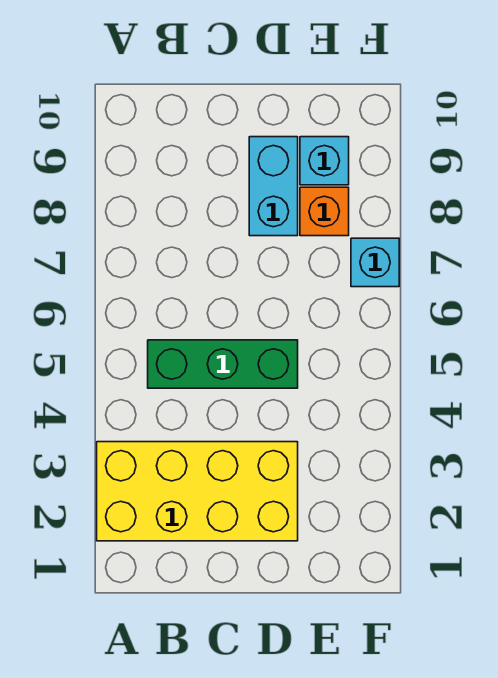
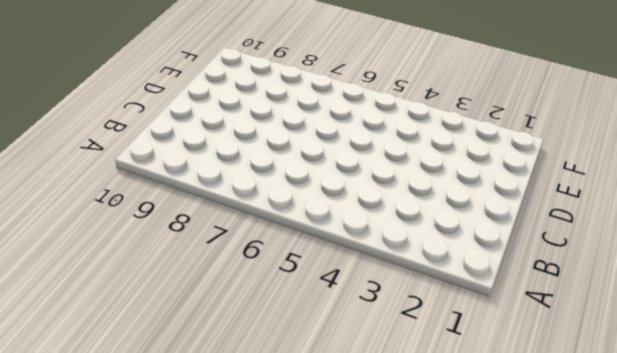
none -> yellow brick A2:D3 level 1
none -> green brick B5:D5 level 1

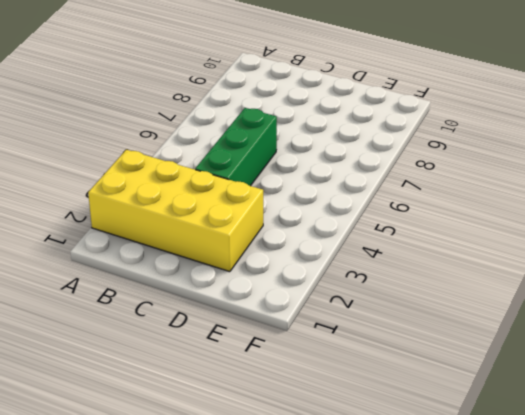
green brick C4:C6 level 1 -> green brick B5:D5 level 1
none -> cyan brick D8:D9 level 1
none -> orange brick E8 level 1

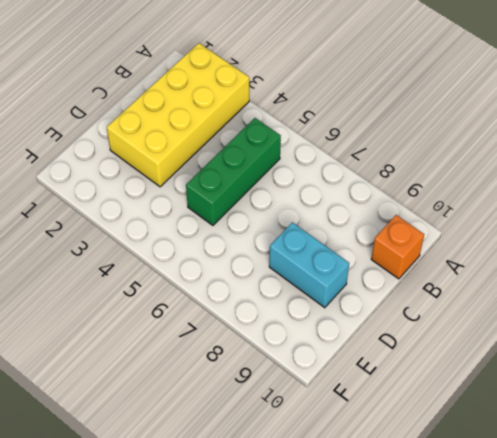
orange brick B10 level 1 -> orange brick E8 level 1
none -> cyan brick E9 level 1
none -> cyan brick F7 level 1

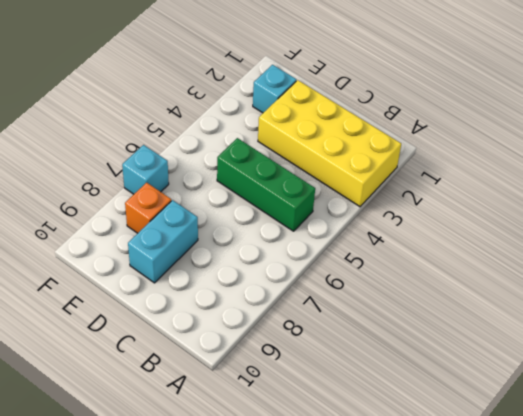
cyan brick E2 level 1 -> cyan brick E9 level 1

